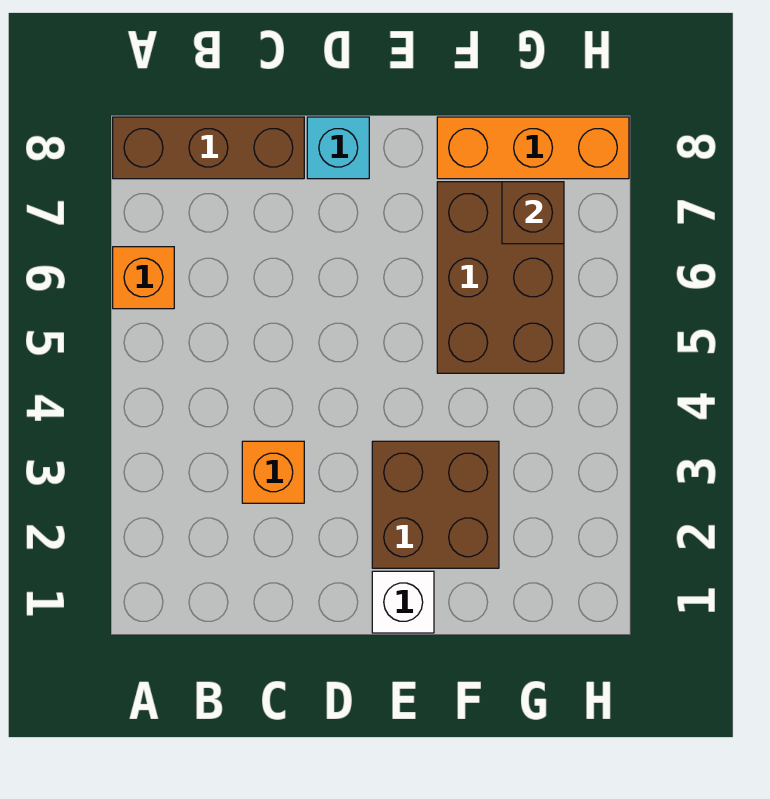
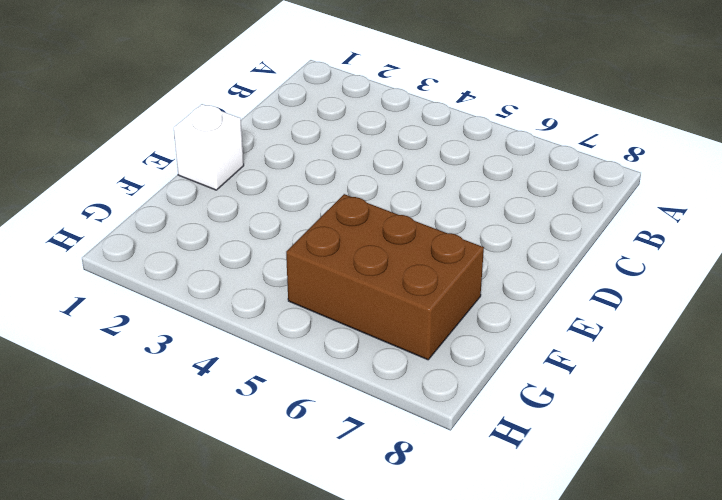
none -> orange brick A6 level 1
none -> brown brick A8:C8 level 1

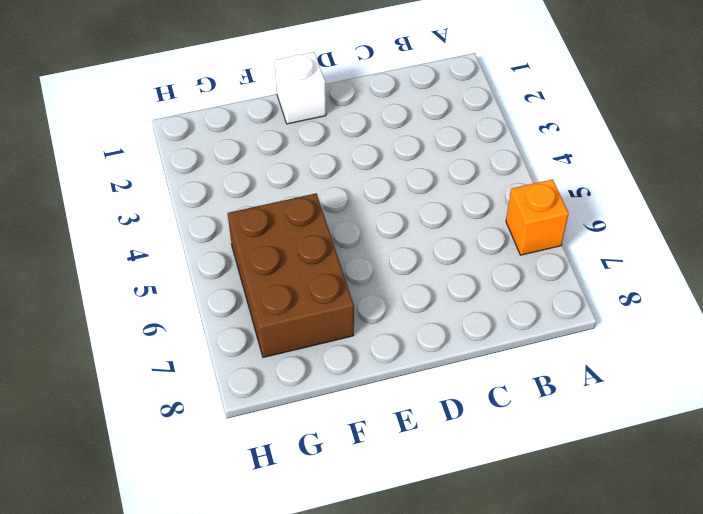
none -> brown brick A8:C8 level 1
none -> orange brick C3 level 1

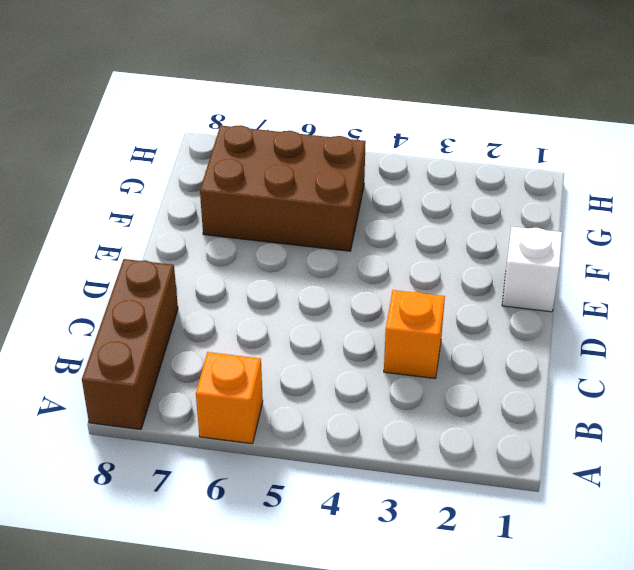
none -> cyan brick D8 level 1
none -> brown brick E2:F3 level 1

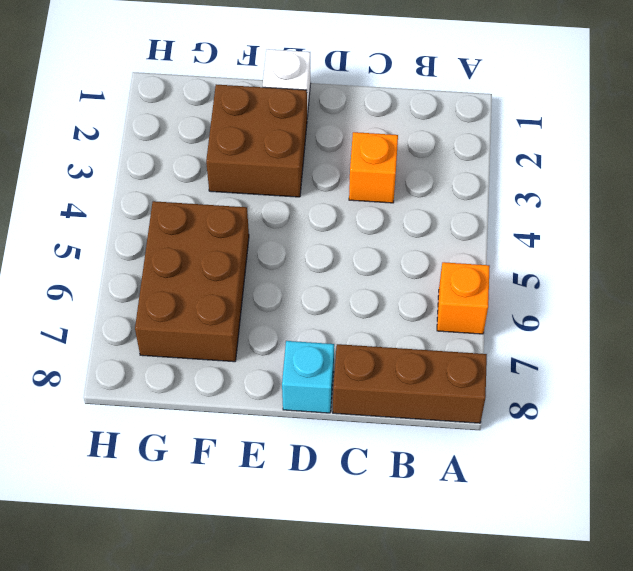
none -> orange brick F8:H8 level 1
none -> brown brick G7 level 2

